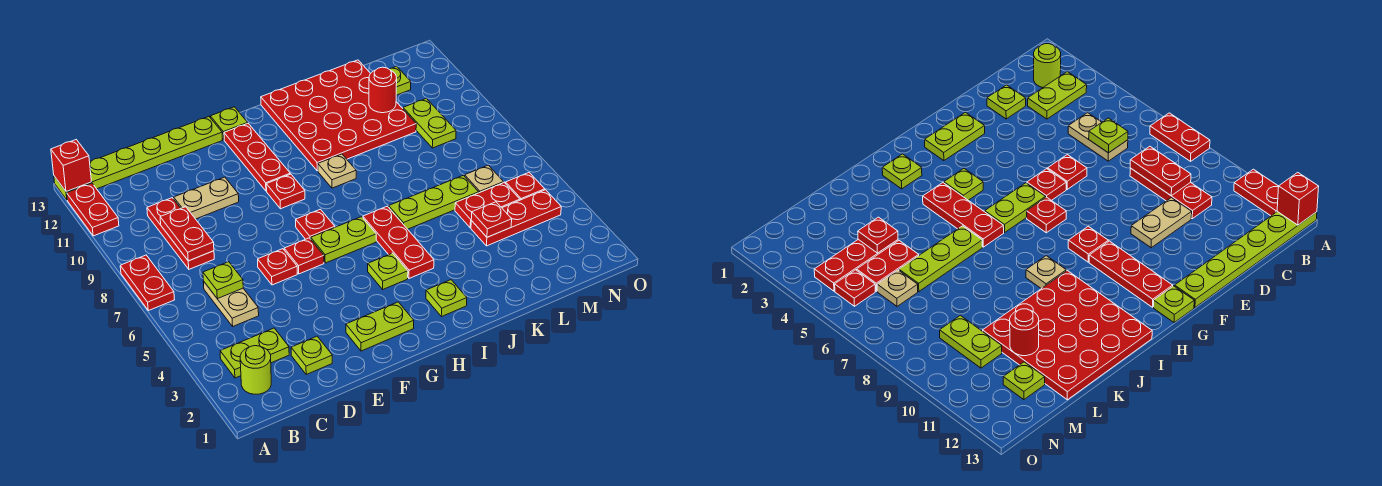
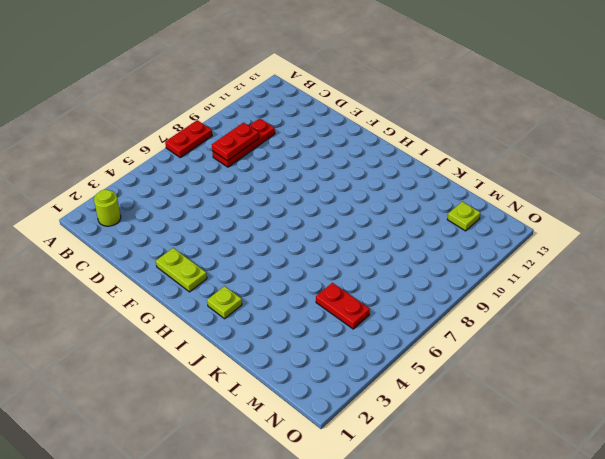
none -> red plate A11:A12 level 1
none -> lime plate A13:F13 level 1
none -> lime plate B3:C3 level 1
none -> tan plate C5:C6 level 1

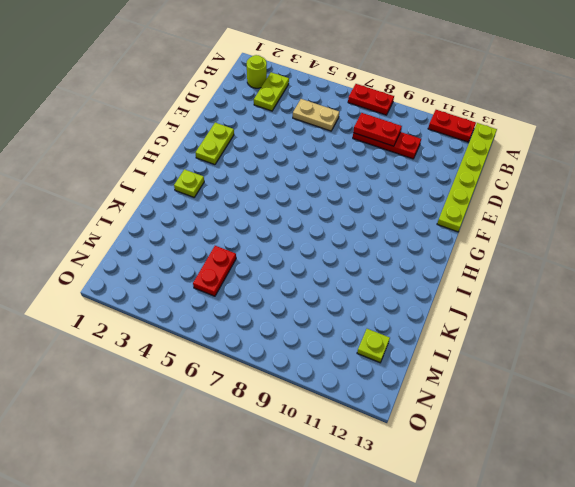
none -> lime plate D2 level 1
none -> tan plate D10:E10 level 1
none -> red plate E6 level 1
none -> red plate F6 level 1

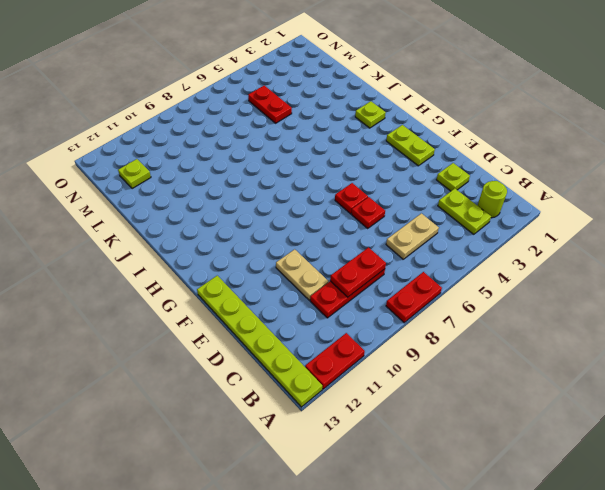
none -> lime plate G6:H6 level 1
none -> red plate G7 level 1
none -> red plate G9 level 1
none -> red plate G10:G12 level 1

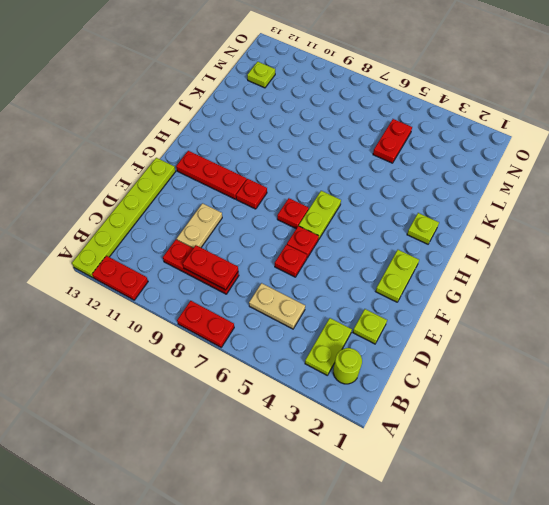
none -> lime plate G13 level 1
none -> lime plate H4 level 1
none -> red plate I4:I6 level 1
none -> tan plate I9 level 1

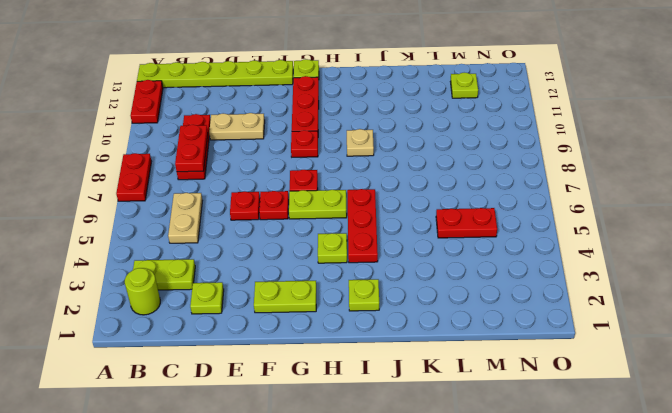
none -> red plate I10:L13 level 1
none -> lime plate J6:L6 level 1
none -> red plate L4:N4 level 1
none -> tan plate M6 level 1

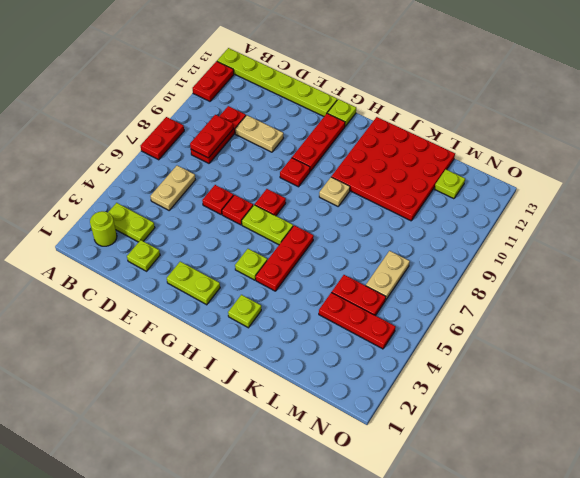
tan plate M6:M7 level 1 -> tan plate M6 level 1
none -> lime plate J6:L6 level 1
none -> lime plate M9:M10 level 1
none -> red plate N5 level 1
none -> red brick A13 level 2

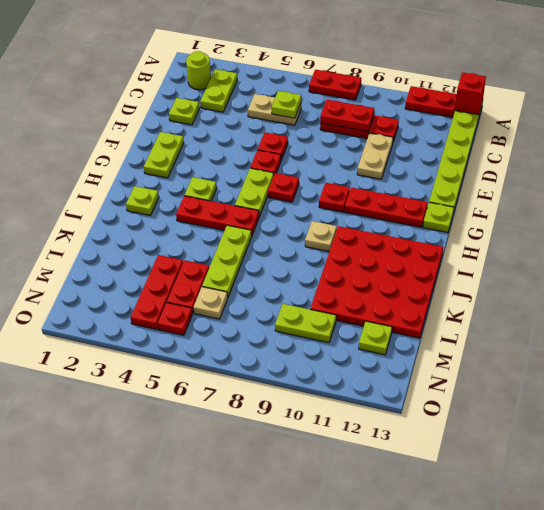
none -> red plate L4 level 2
none -> red round brick L11 level 2

